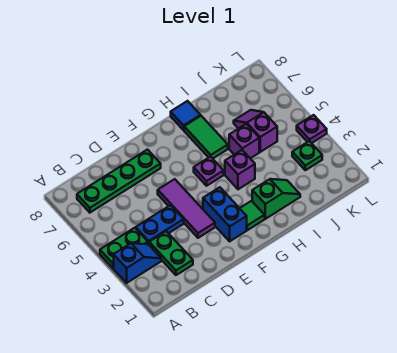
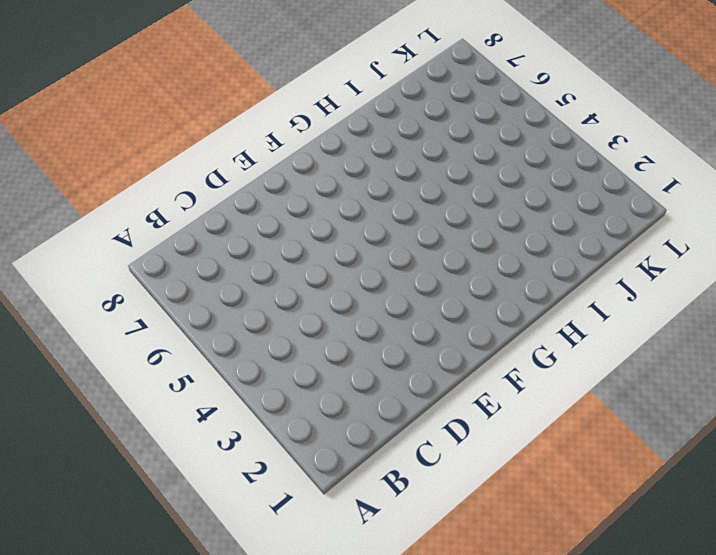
none -> blue slope A3:B3 level 1 top A
none -> green plate A4:B4 level 1
none -> green plate B7:E7 level 1

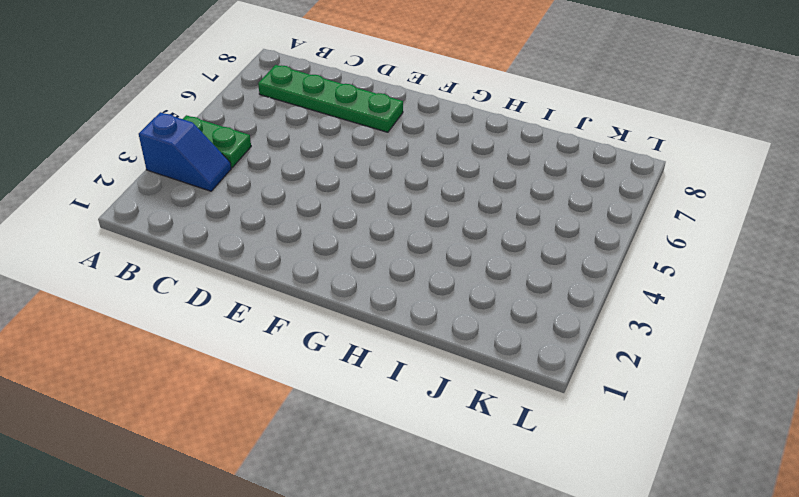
none -> green plate C2:C3 level 1
none -> blue plate C4:D4 level 1
none -> purple tile E3:E5 level 1

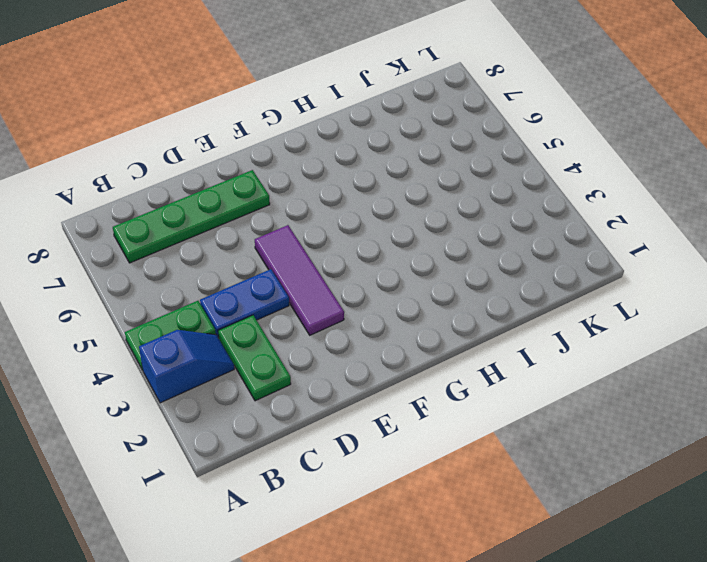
none -> blue brick F2:F3 level 1
none -> green tile G2 level 1
none -> purple plate G5 level 1

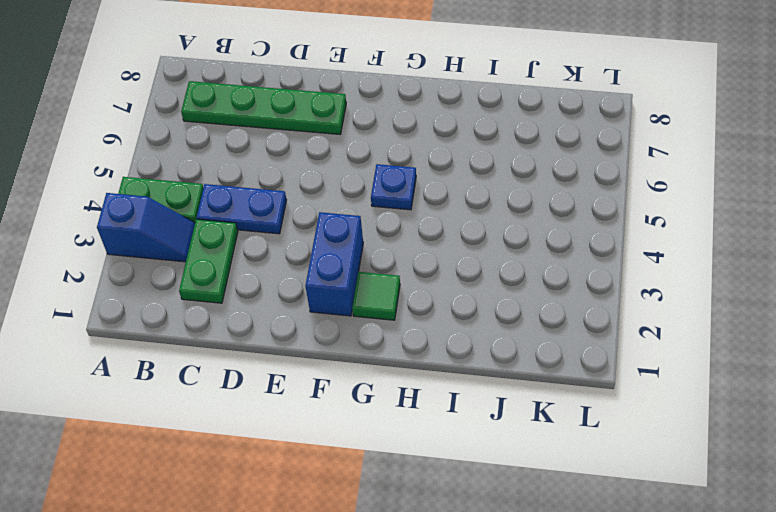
blue plate G5 level 1 -> purple plate G5 level 1
none -> purple tile E3:E5 level 1
none -> green slope H2:I2 level 1 top H
none -> purple brick H4 level 1

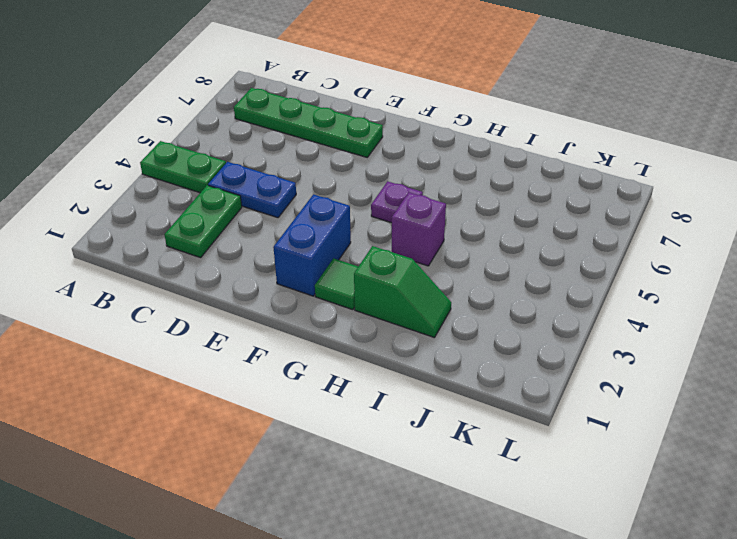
none -> blue slope A3:B3 level 1 top A
none -> purple tile E3:E5 level 1
none -> green tile H6:H7 level 1

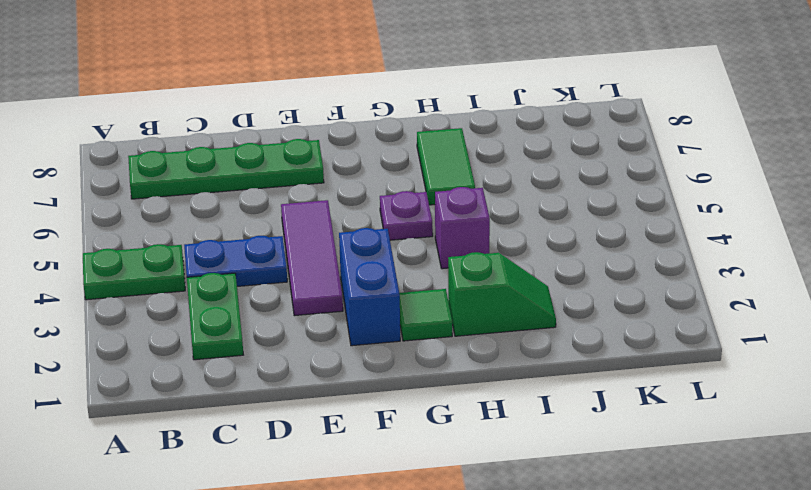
none -> blue slope A3:B3 level 1 top A
none -> blue tile H8 level 1
none -> purple brick I5 level 1

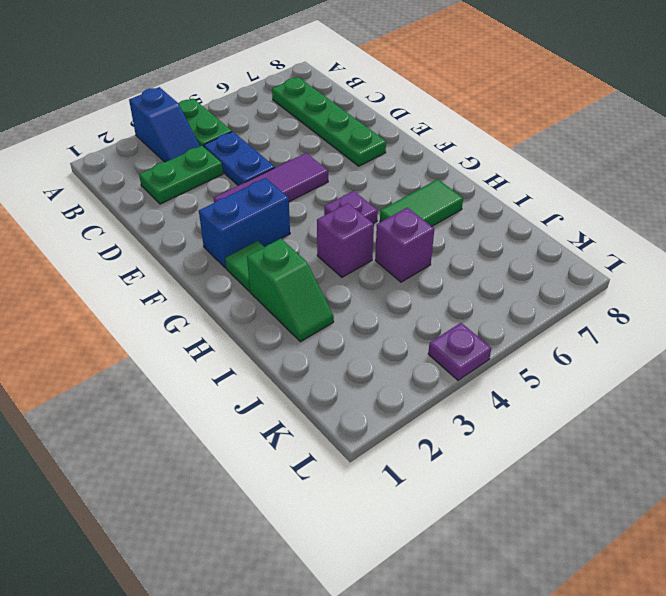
none -> blue tile H8 level 1
none -> purple slope J5:J6 level 1 top 5
none -> green plate K3 level 1

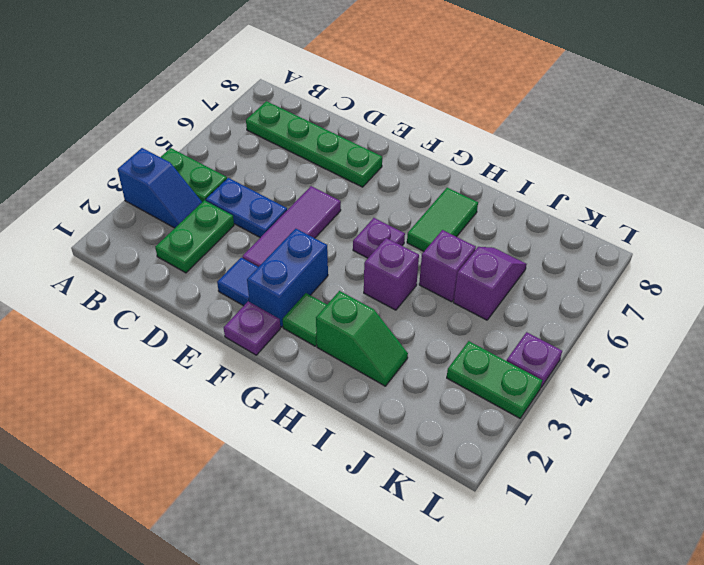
blue tile E2 level 1 -> blue tile H8 level 1
purple plate F1 level 1 -> none
green plate K3:L3 level 1 -> green plate K3 level 1

